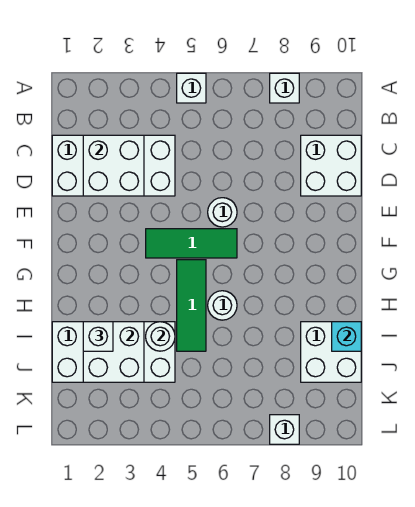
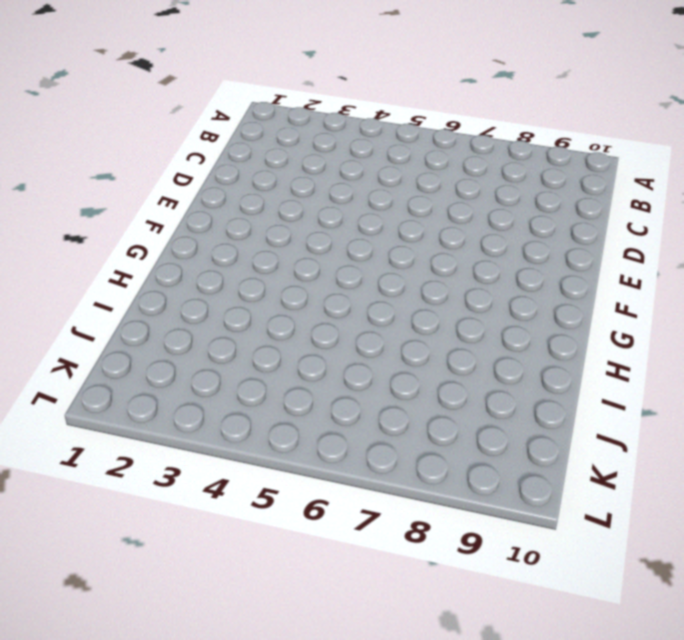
none -> white brick A5 level 1
none -> white brick A8 level 1
none -> white brick C1:D4 level 1

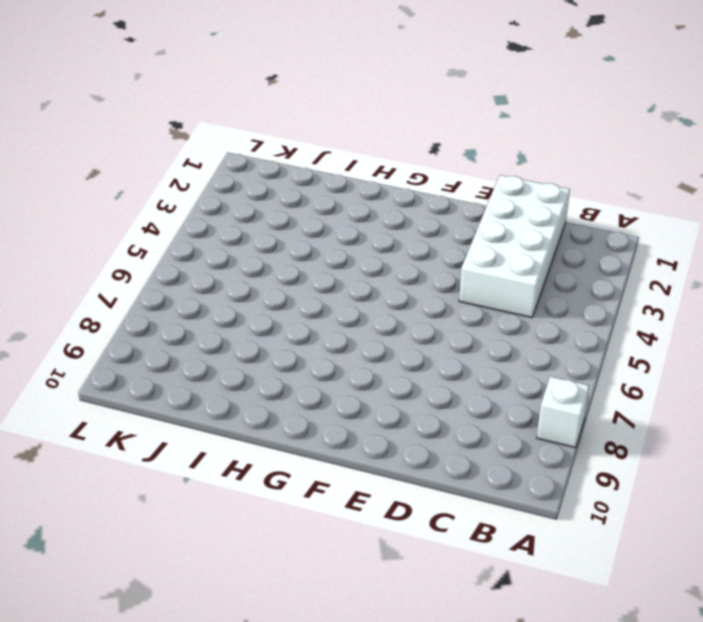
none -> white brick A5 level 1
none -> white brick C9:D10 level 1
none -> white round brick E6 level 1

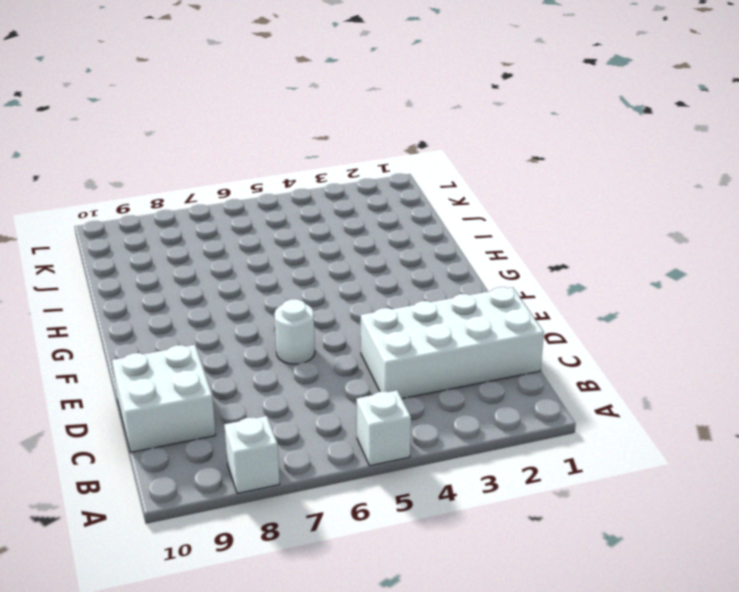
none -> green tile F4:F6 level 1
none -> green tile G5:I5 level 1
none -> white round brick H6 level 1

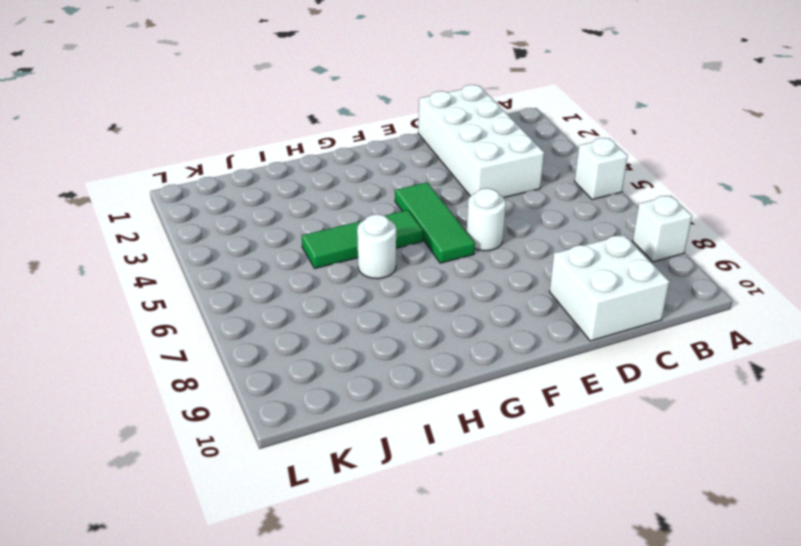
none -> white brick I1:J4 level 1
none -> white brick I9:J10 level 1
none -> white brick L8 level 1

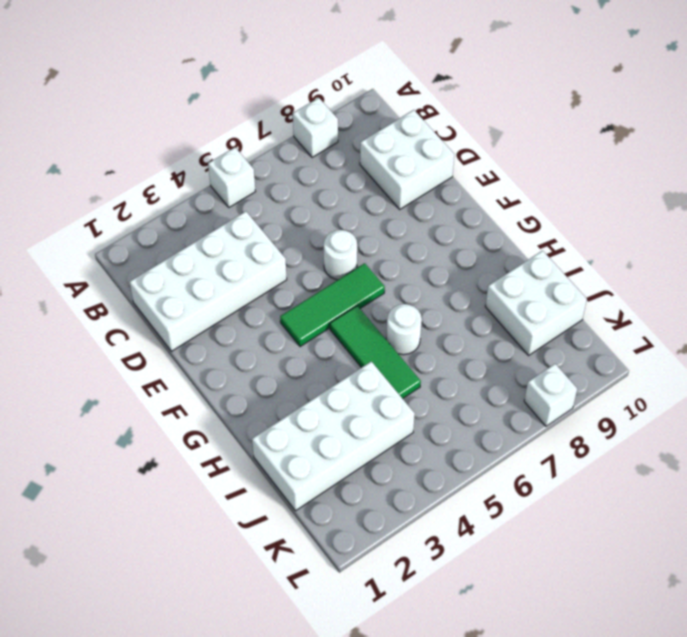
none -> white brick C2:D3 level 2
none -> white brick I2:J3 level 2
none -> white round brick I4 level 2

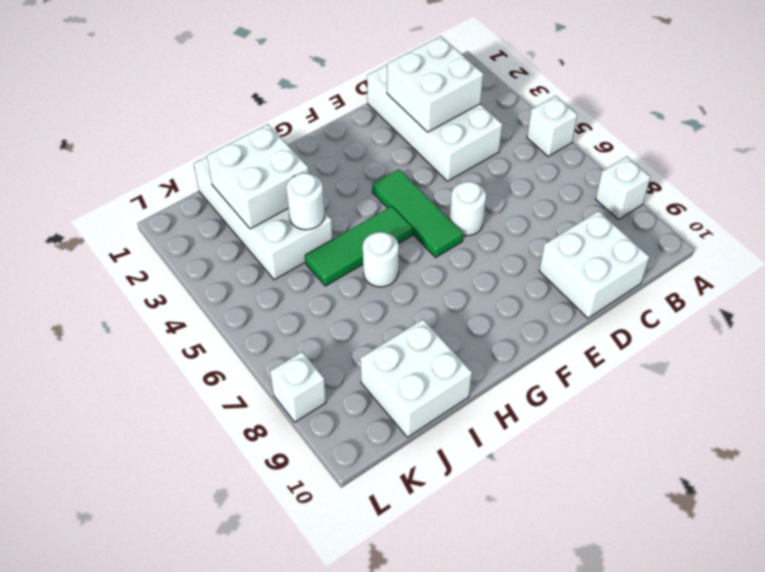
none -> cyan brick I10 level 2
none -> white brick I2 level 3

